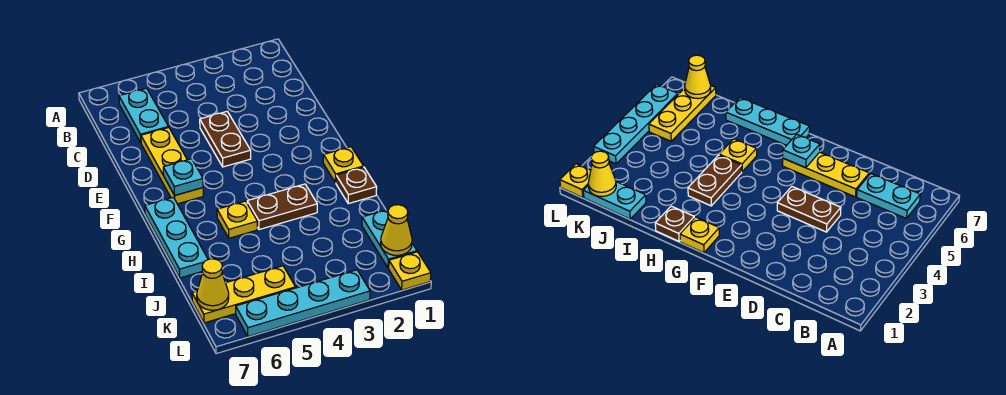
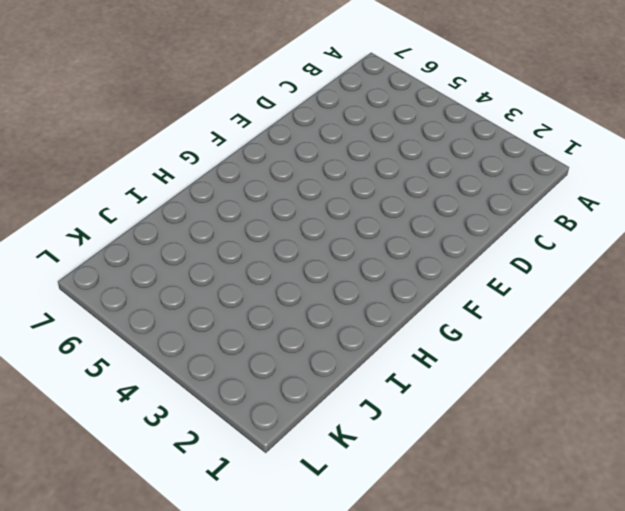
none -> cyan plate B6:C6 level 1
none -> brown plate D4:E4 level 1
none -> yellow plate D6:F6 level 1

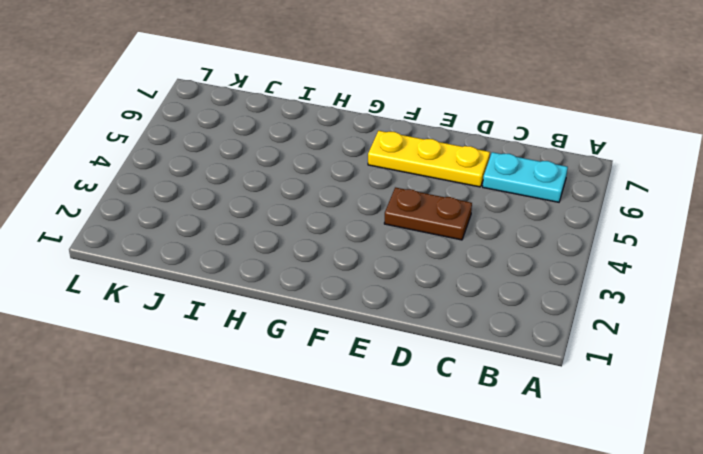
none -> yellow plate G1 level 1
none -> cyan plate G7:I7 level 1
none -> brown plate H1 level 1

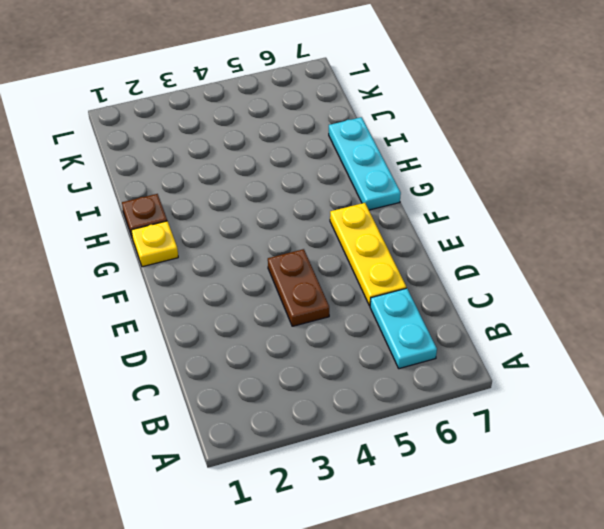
none -> brown plate H3:H4 level 1
none -> yellow plate H5 level 1
none -> cyan plate J1:K1 level 1

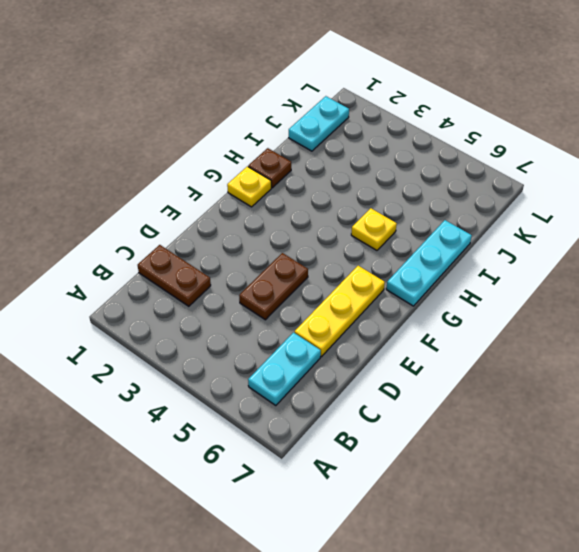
brown plate C1:C2 level 1 -> brown plate H3:H4 level 1
none -> yellow plate K5:K7 level 1
none -> yellow plate L1 level 1
none -> cyan plate L3:L6 level 1

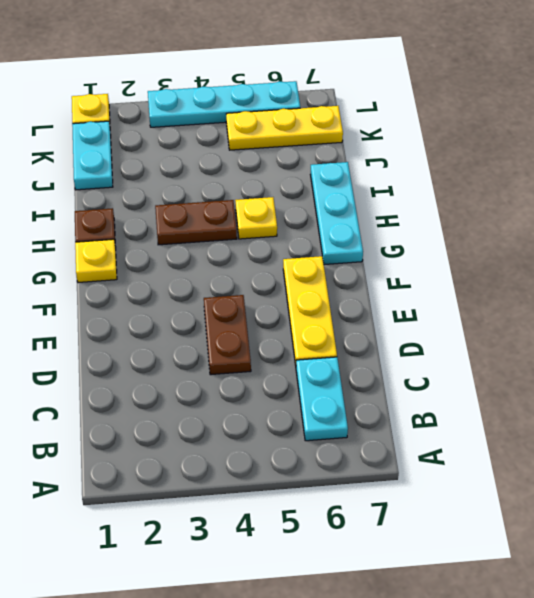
none -> cyan plate F6 level 2
none -> yellow cone K1 level 2
none -> yellow cone K7 level 2

